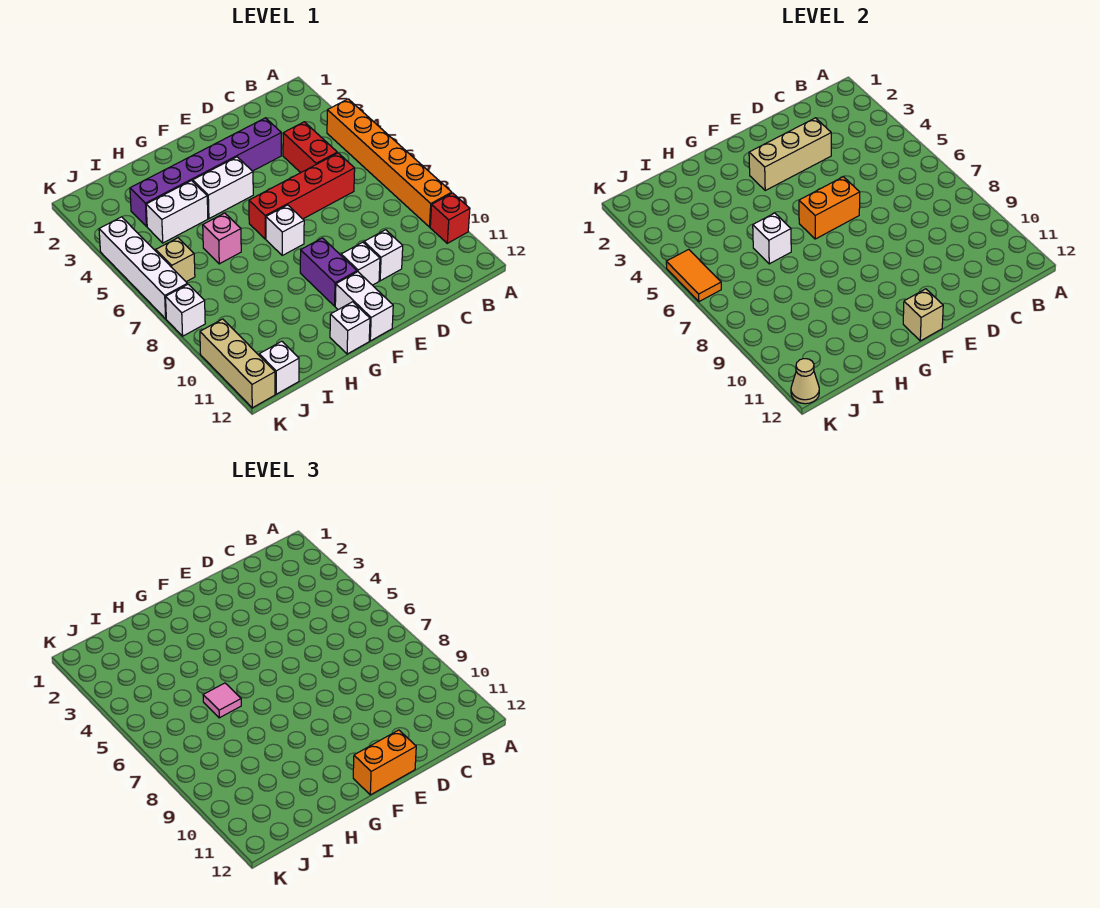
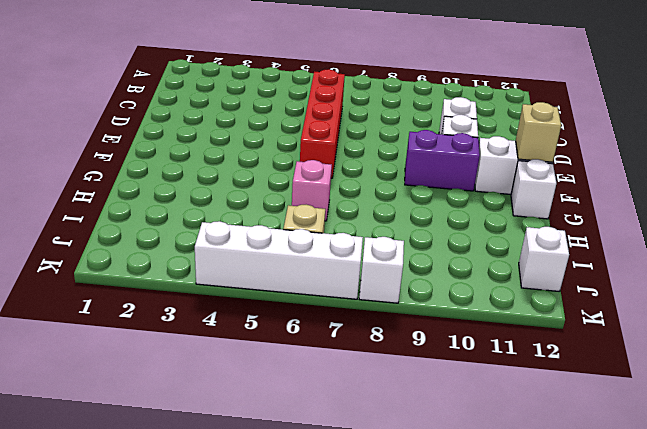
none -> orange brick A4:A9 level 1
none -> red brick A10 level 1
none -> red brick C4:C5 level 1

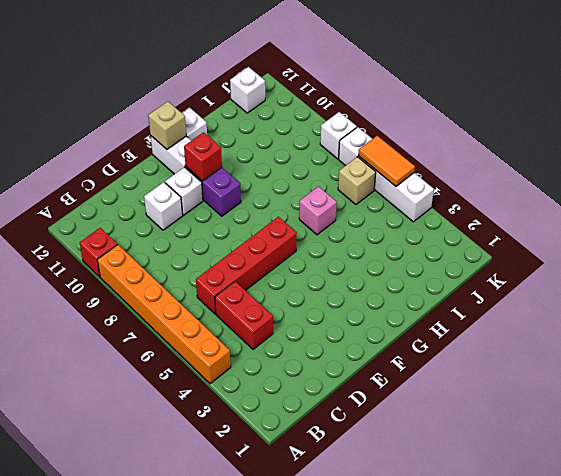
red brick F10 level 2 -> none
none -> purple brick D3:I3 level 1
none -> white brick F4:G4 level 1
none -> white brick F7 level 1

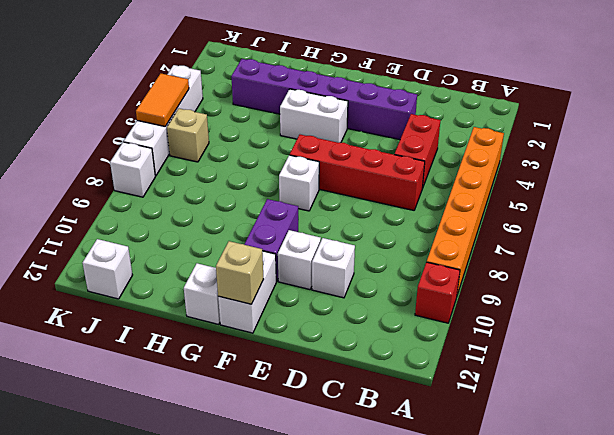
none -> white brick H4:I4 level 1
none -> pink brick H6 level 1
none -> tan brick K10:K12 level 1

